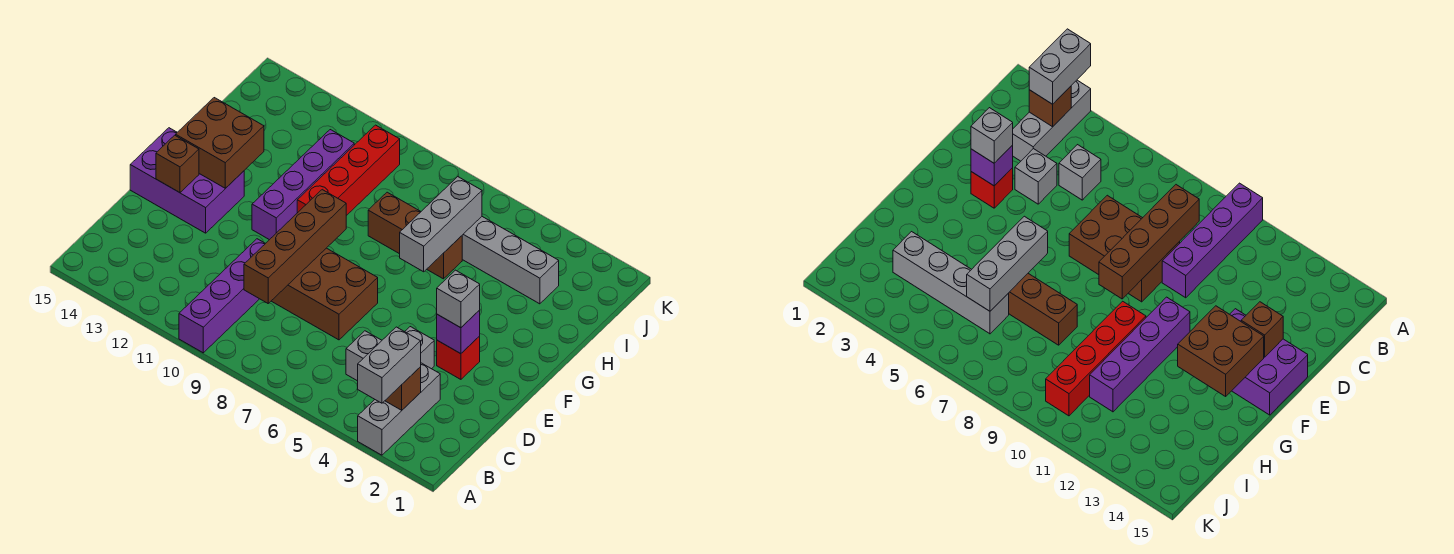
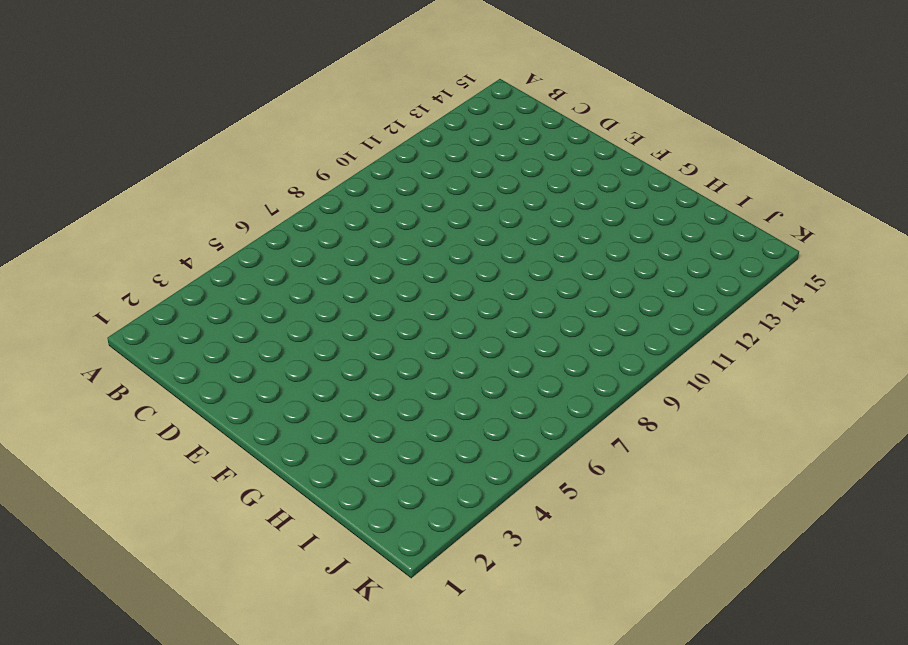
none -> grey brick A3:C3 level 1
none -> purple brick A10:D10 level 1
none -> grey brick C5 level 1

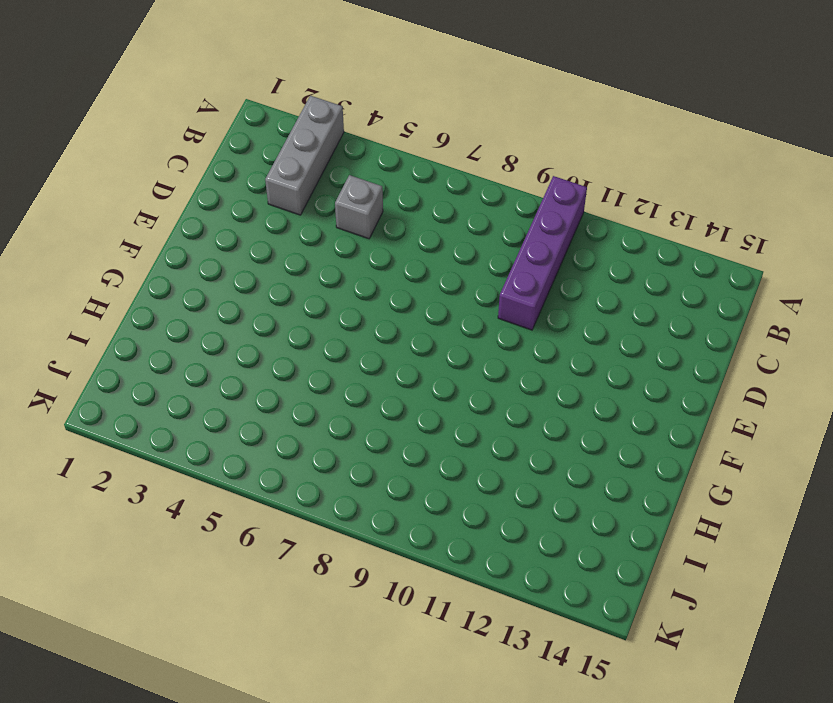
none -> grey brick D4 level 1
none -> brown brick D7:E9 level 1
none -> red brick E3 level 1

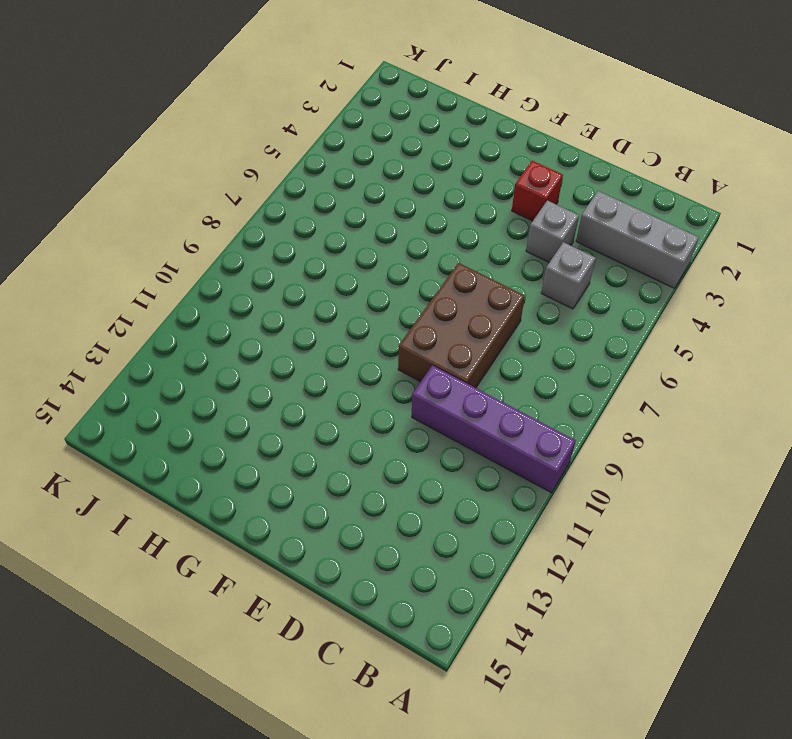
none -> purple brick E13:F15 level 1
none -> purple brick F11:I11 level 1
none -> red brick G10:J10 level 1

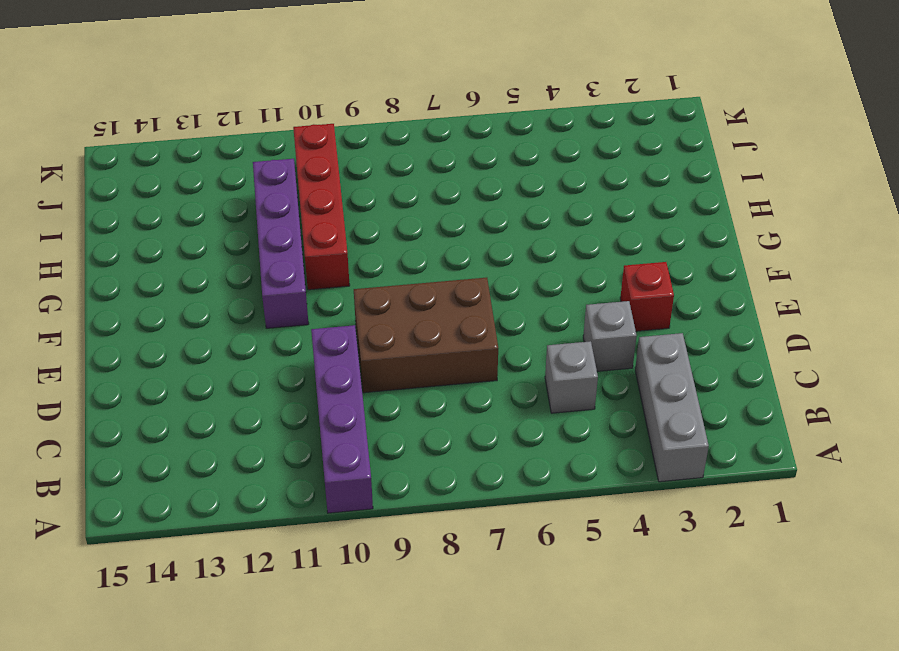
none -> purple brick E13:F15 level 1
none -> brown brick H6:H8 level 1
none -> grey brick I3:I6 level 1

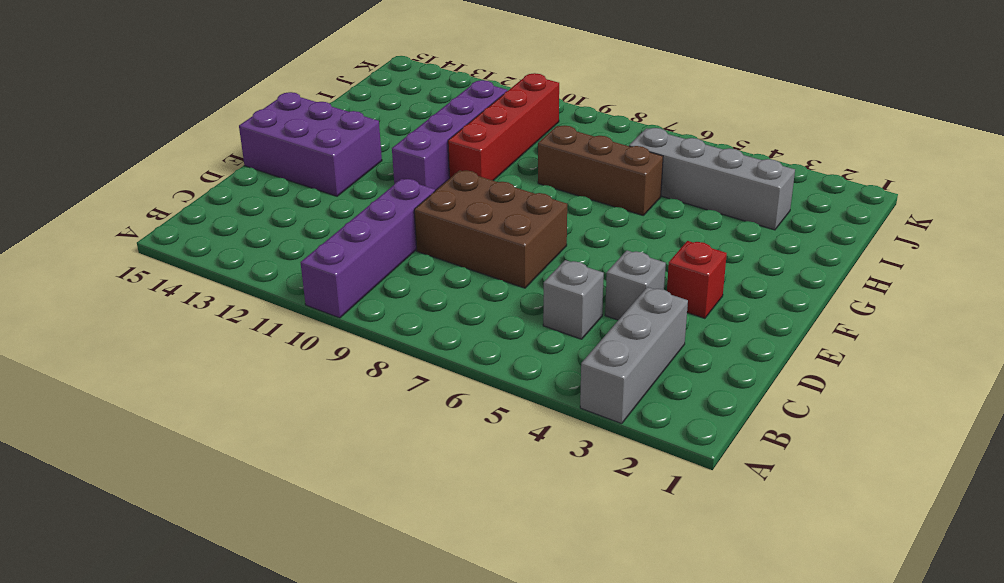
none -> brown brick B3 level 2
none -> brown brick C9:F9 level 2
none -> purple brick E3 level 2

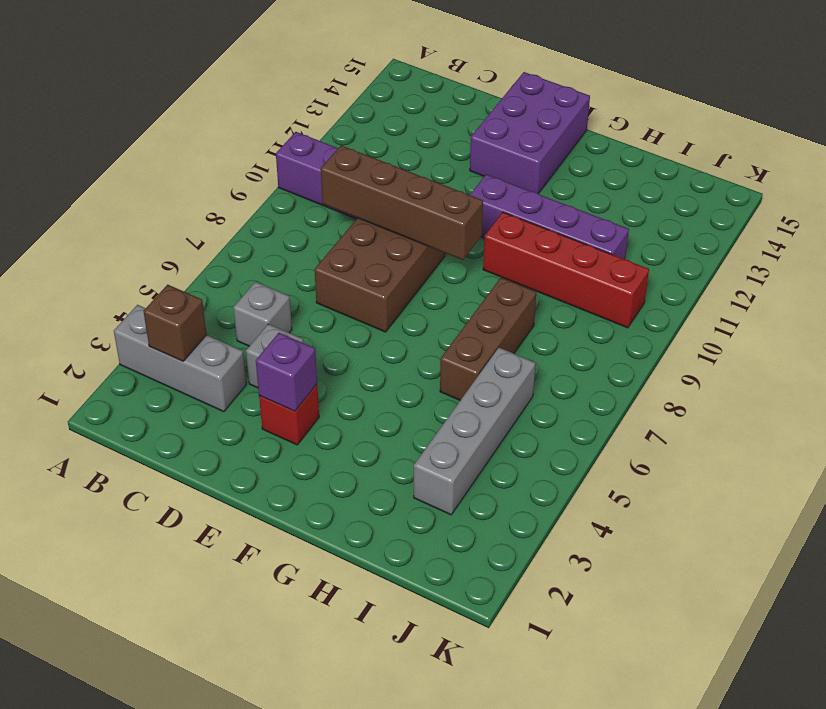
none -> brown brick E14 level 2
none -> brown brick F13:G14 level 2
none -> grey brick G6:I6 level 2

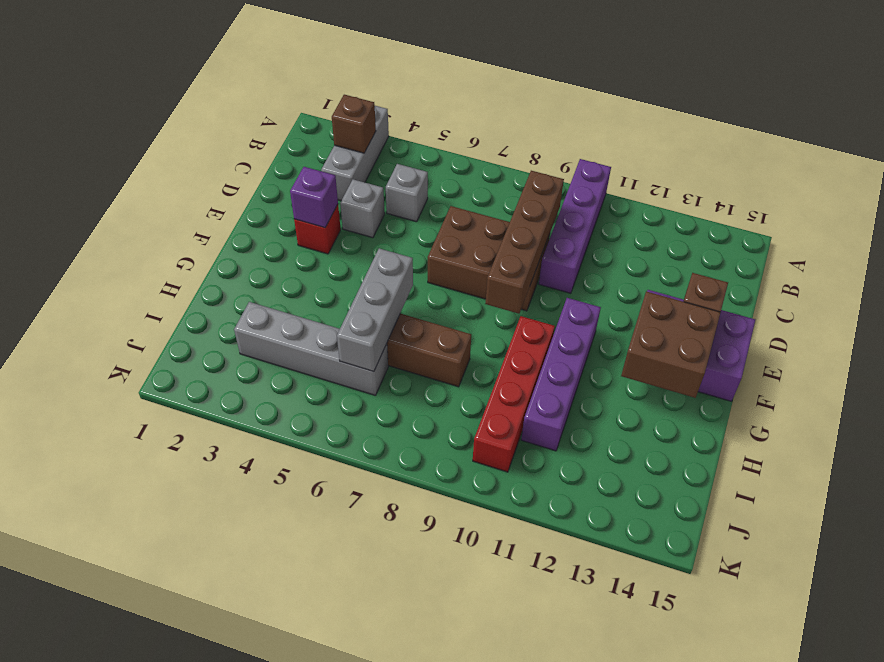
none -> grey brick A3:B3 level 3
none -> grey brick E3 level 3

